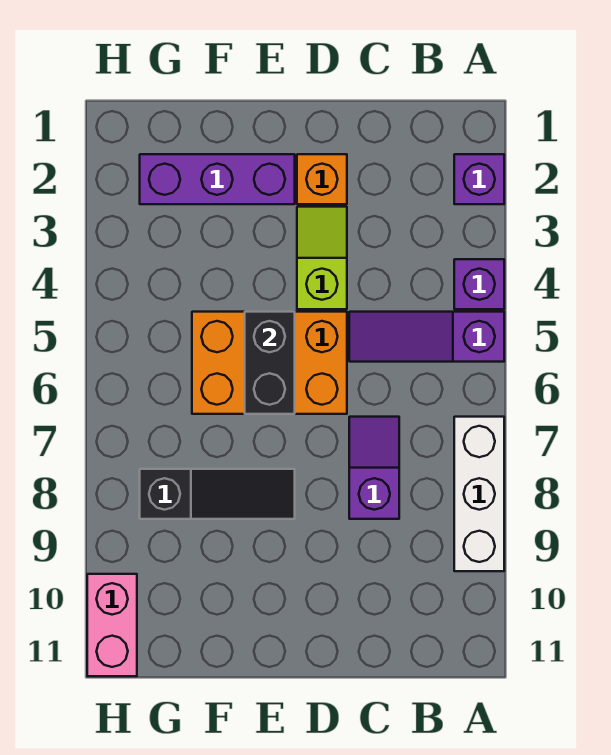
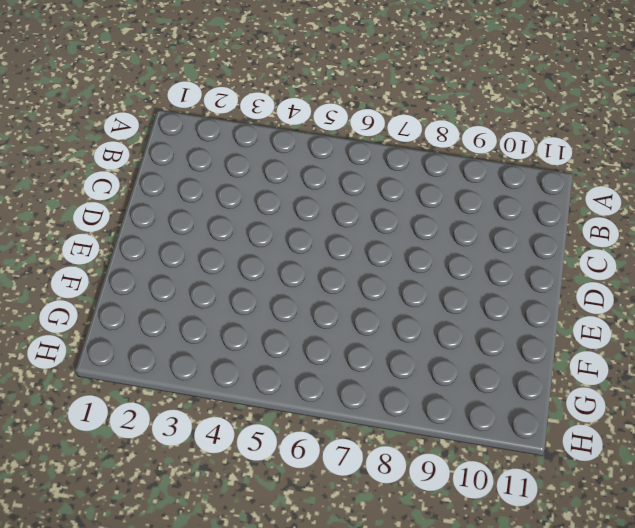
none -> purple brick A2 level 1
none -> purple brick A4 level 1
none -> purple slope A5:C5 level 1 top A

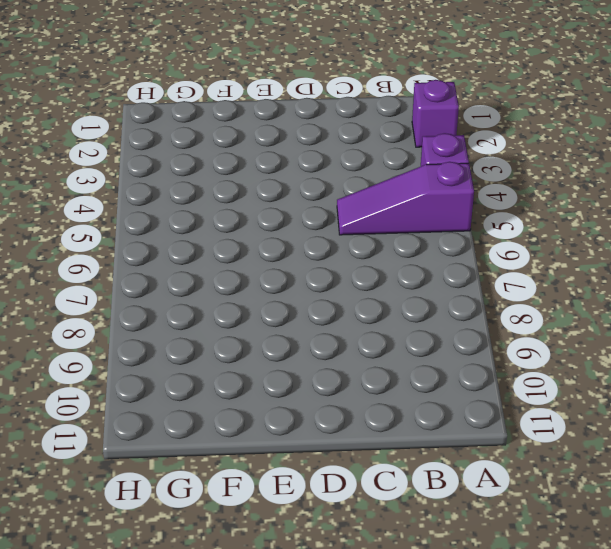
none -> white brick A7:A9 level 1
none -> purple slope C7:C8 level 1 top 8
none -> orange brick D2 level 1

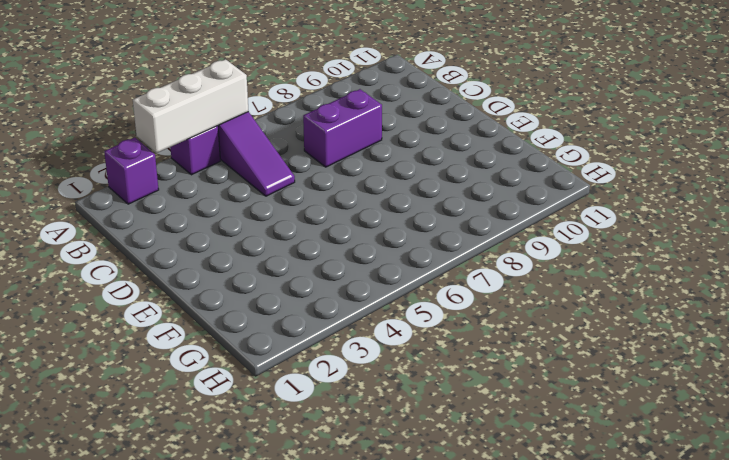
white brick A3:A5 level 2 -> white brick A7:A9 level 1
purple brick C7:C8 level 1 -> purple slope C7:C8 level 1 top 8
none -> orange brick D2 level 1
none -> lime slope D3:D4 level 1 top 4
none -> orange brick D5:F6 level 1

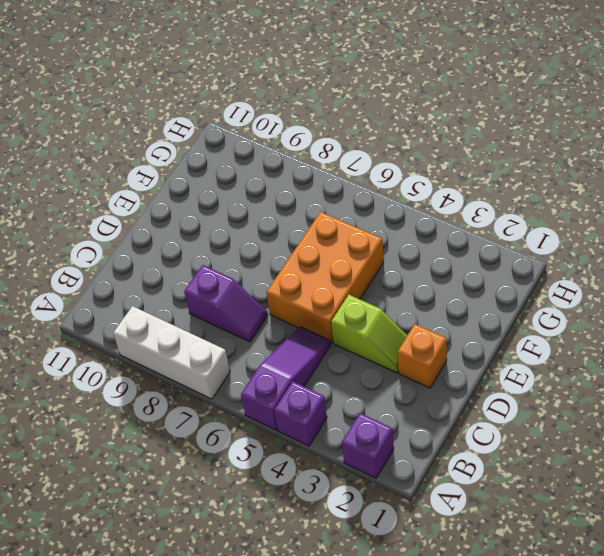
none -> purple brick E2:G2 level 1
none -> black slope E8:G8 level 1 top G
none -> pink brick H10:H11 level 1

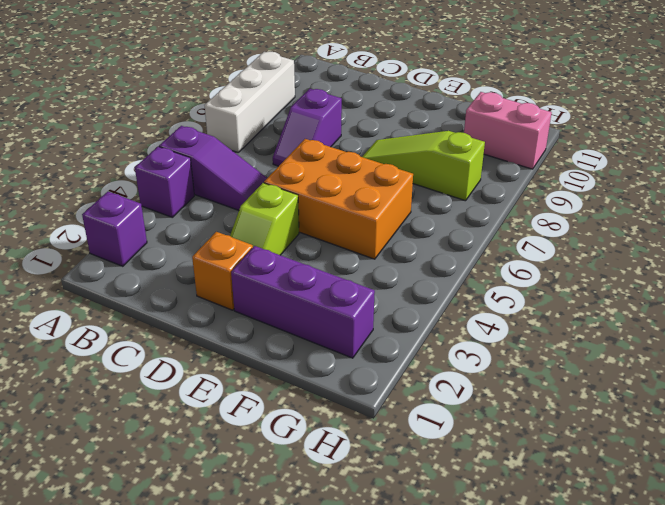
lime slope E8:G8 level 1 top G -> black slope E8:G8 level 1 top G
pink brick G10:H10 level 1 -> pink brick H10:H11 level 1
none -> black brick E5:E6 level 2

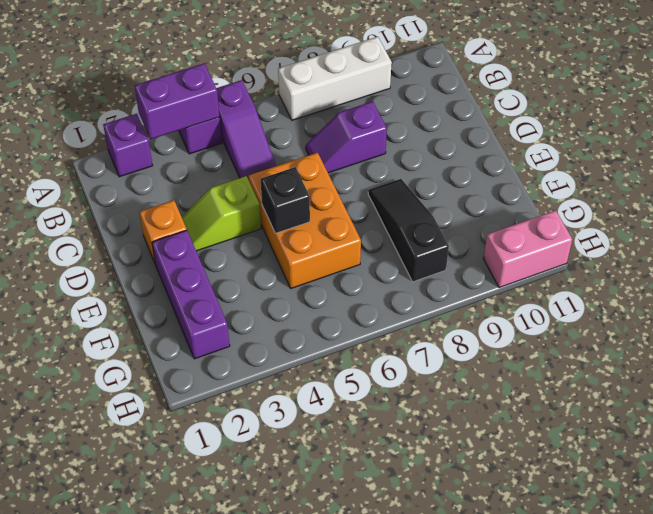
purple brick A3:A4 level 2 -> none
black brick E5 level 2 -> black brick E5:E6 level 2

